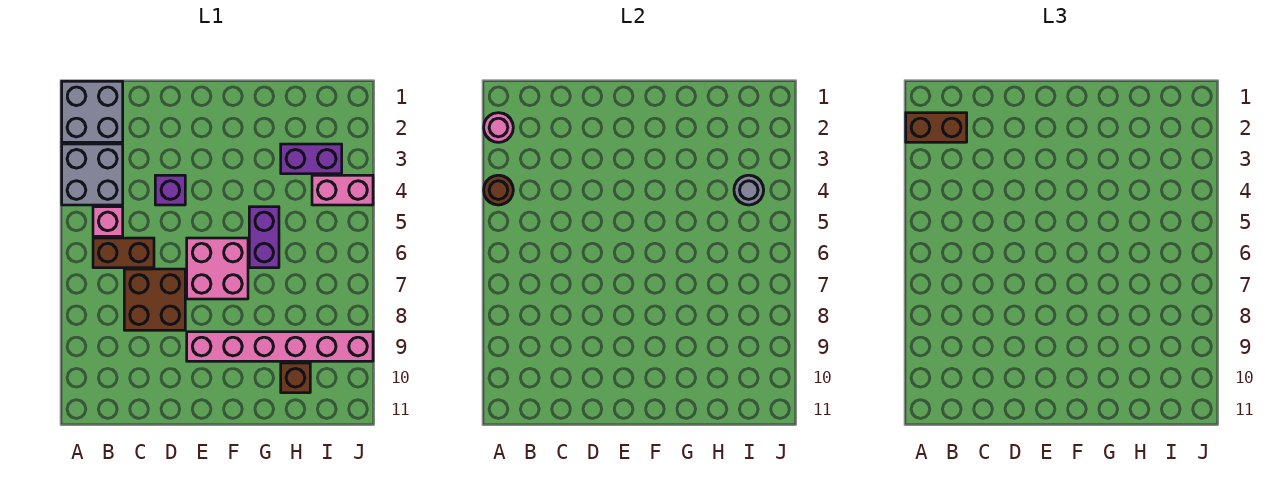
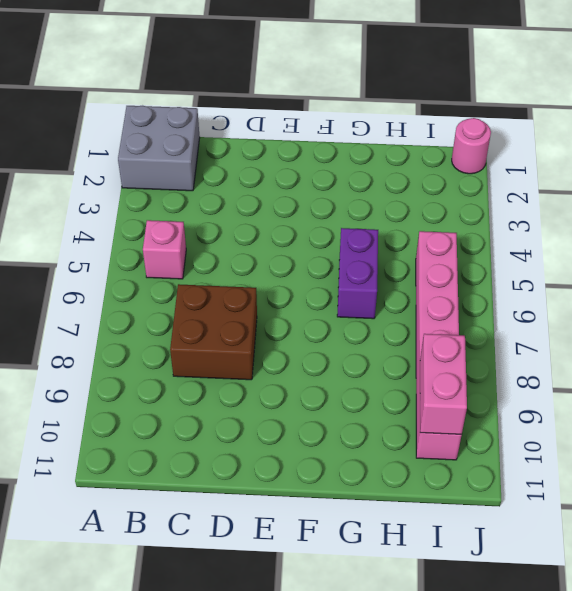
pink brick I5:I10 level 1 -> pink brick E9:J9 level 1
pink brick I9:I10 level 2 -> pink brick I4:J4 level 1
pink round brick J1 level 1 -> pink round brick A2 level 2
none -> grey brick A3:B4 level 1
none -> brown brick B6:C6 level 1
none -> purple brick D4 level 1

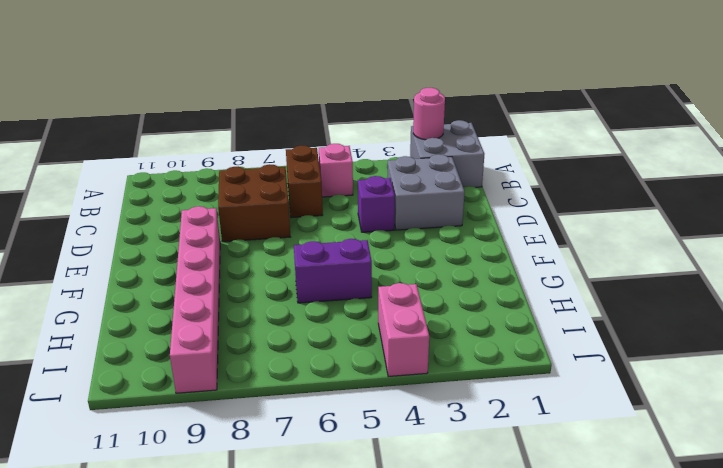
grey brick C2:D3 level 1 -> grey brick A3:B4 level 1
none -> pink brick E6:F7 level 1
none -> purple brick H3:I3 level 1
none -> brown brick H10 level 1

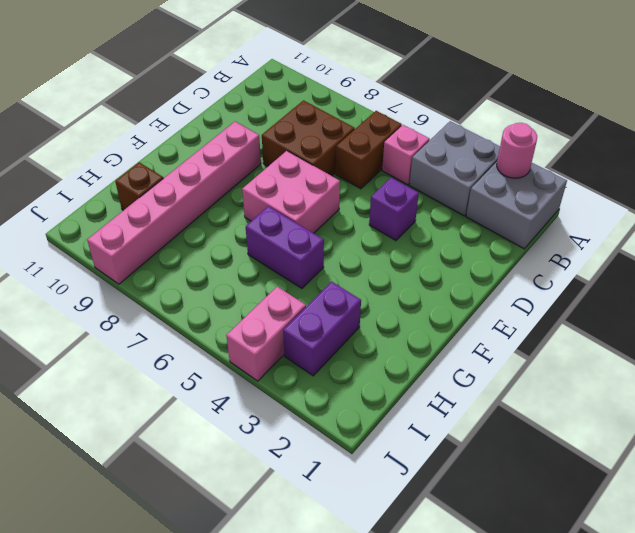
none -> brown round brick A4 level 2
none -> grey round brick I4 level 2
none -> brown brick A2:B2 level 3

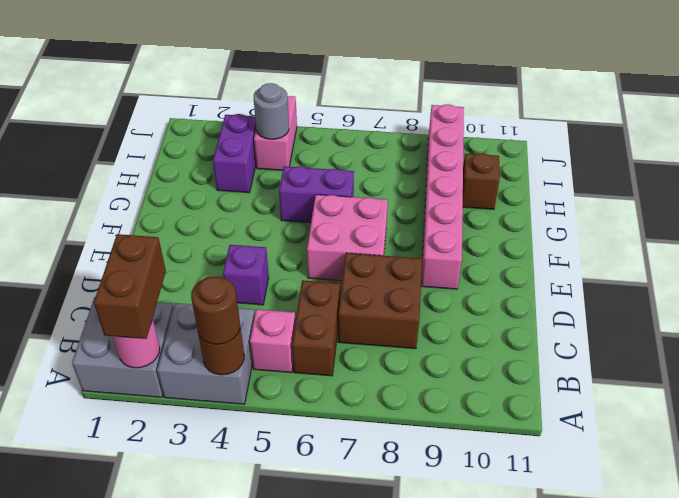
brown round brick A4 level 3 -> none

